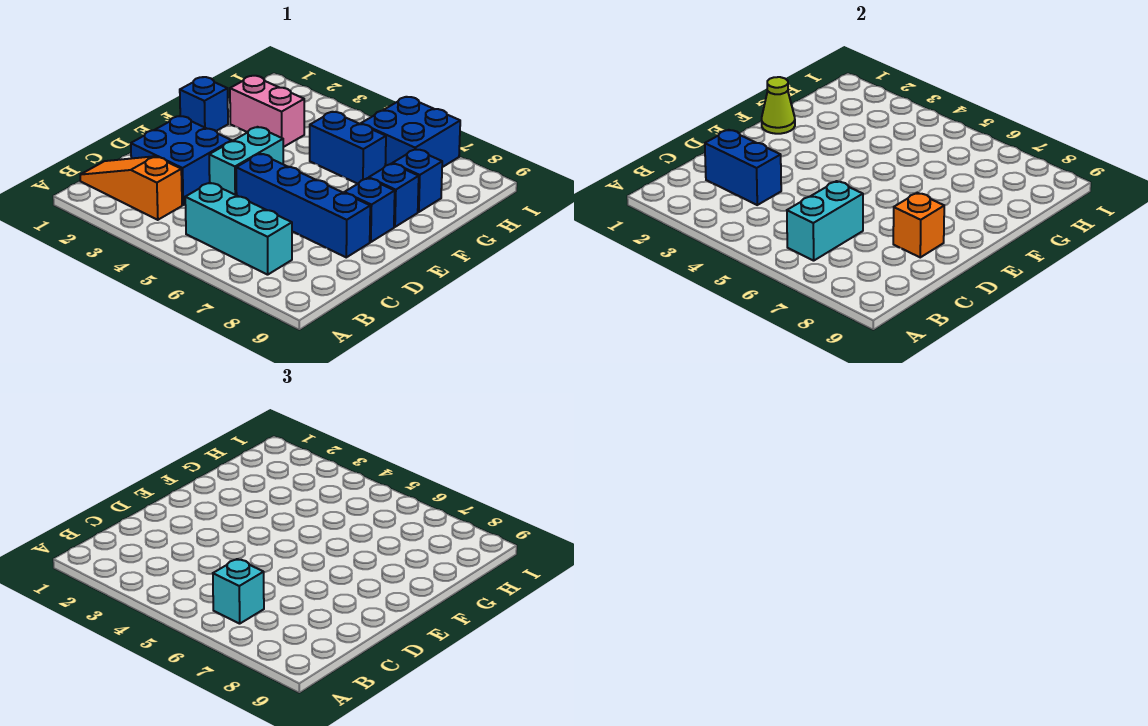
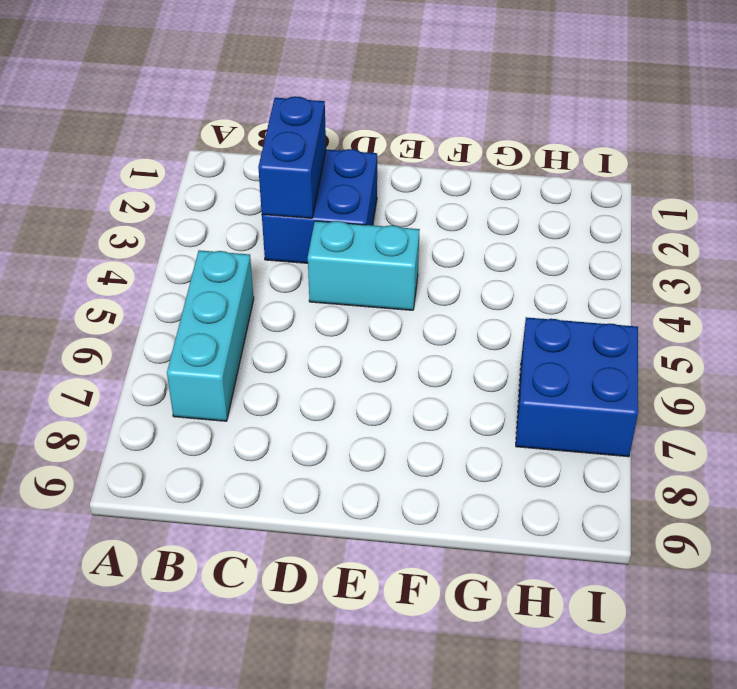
none -> orange slope B1:B3 level 1 top 3
none -> blue brick D5:D8 level 1
none -> blue brick E8 level 1

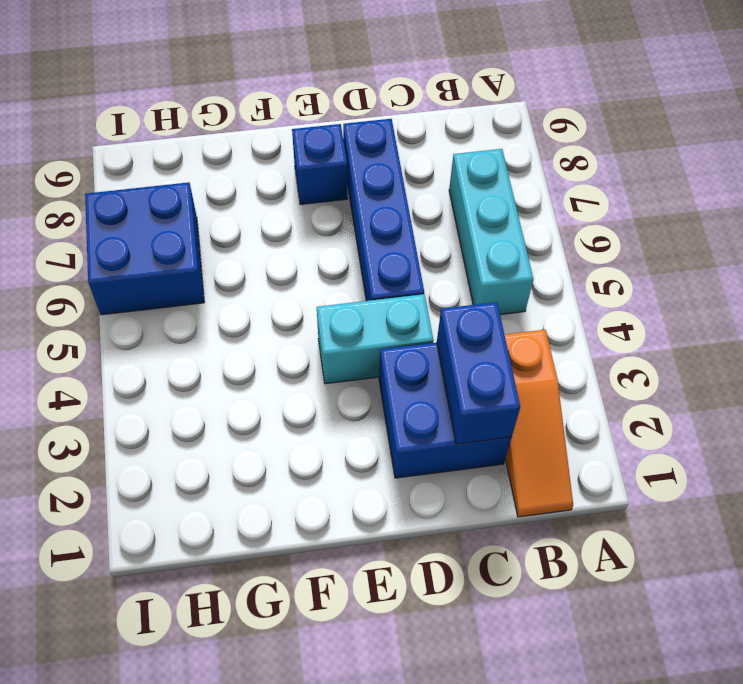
none -> blue brick F1 level 1
none -> blue brick F8 level 1
none -> pink brick G2:G3 level 1

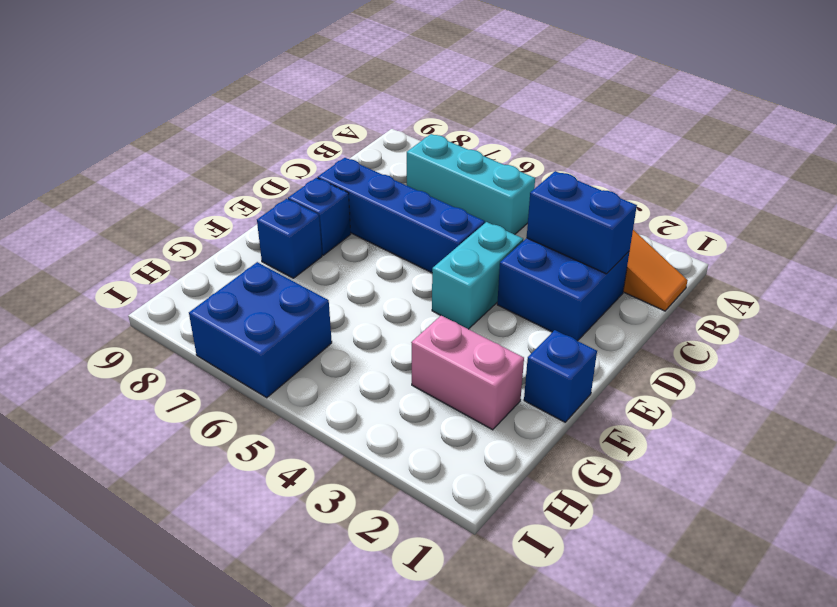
none -> blue brick G5:G6 level 1
none -> blue brick G8 level 1
none -> cyan brick B6:C6 level 2

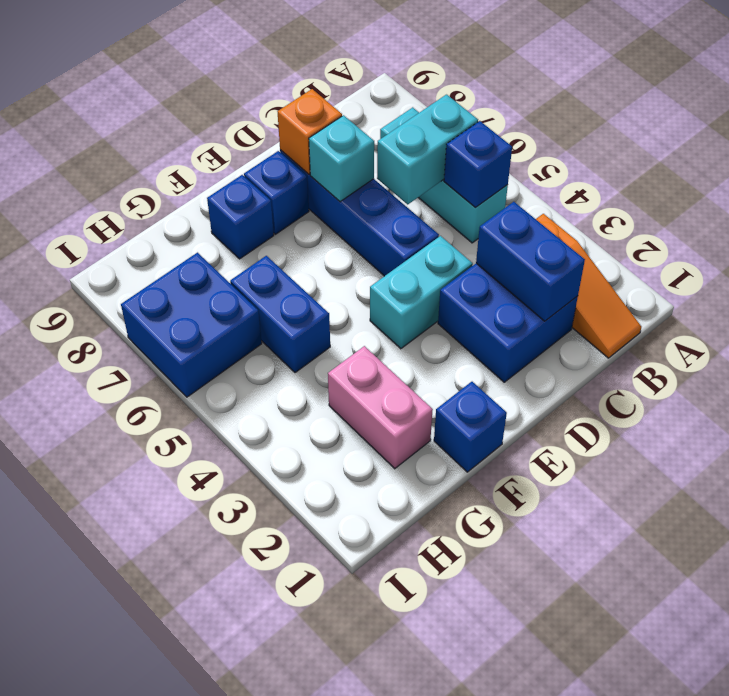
blue brick B5 level 2 -> blue brick G8 level 1
cyan brick D7 level 2 -> cyan brick B6 level 3
none -> lime cone F1 level 2

